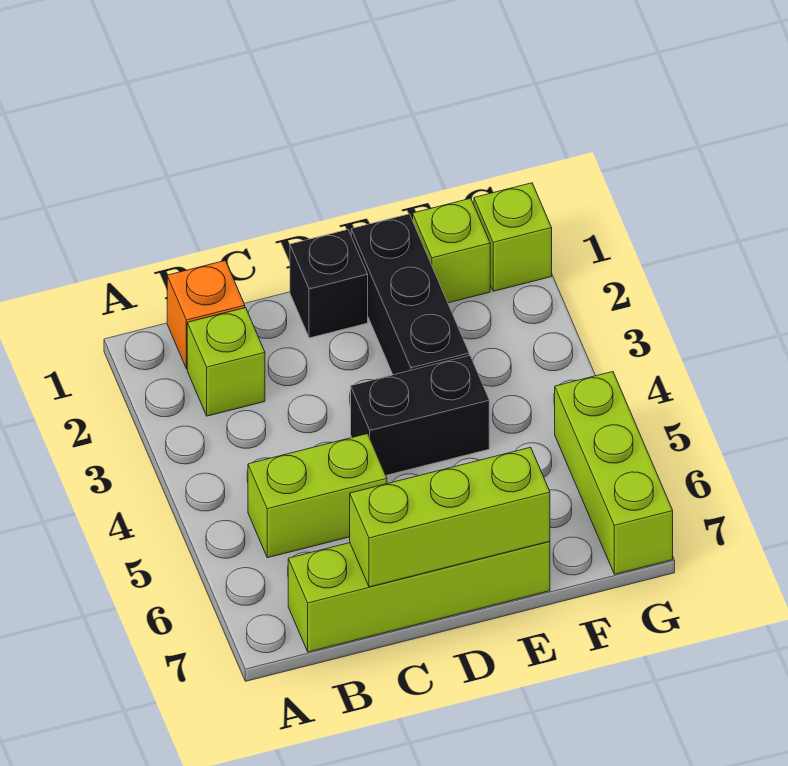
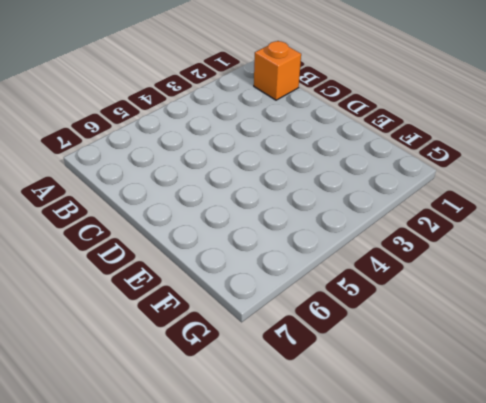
none -> lime brick B2 level 1
none -> lime brick B5:C5 level 1

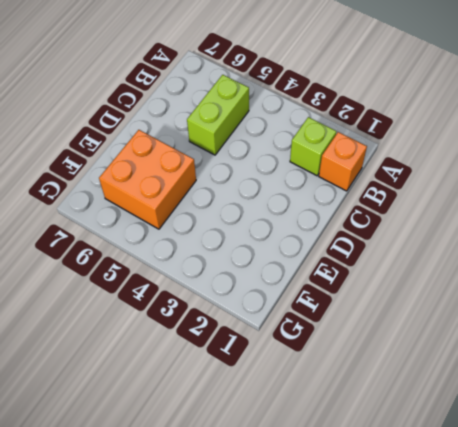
orange brick E5:F6 level 1 -> none
none -> lime brick B7:E7 level 1
none -> black brick D1 level 1

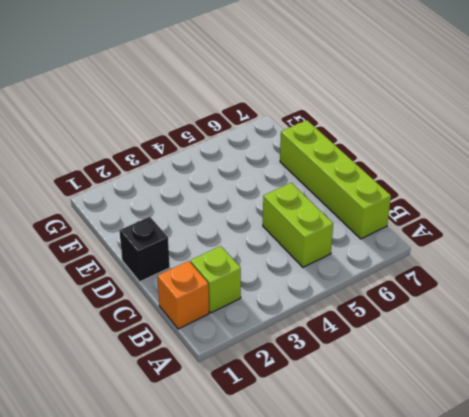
none -> black brick D4:E4 level 1
none -> black brick E1:E3 level 1

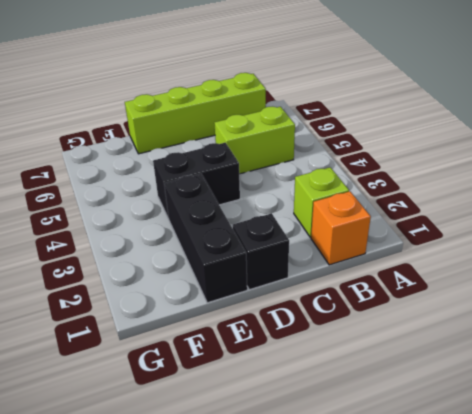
none -> lime brick F1 level 1
none -> lime brick G1 level 1

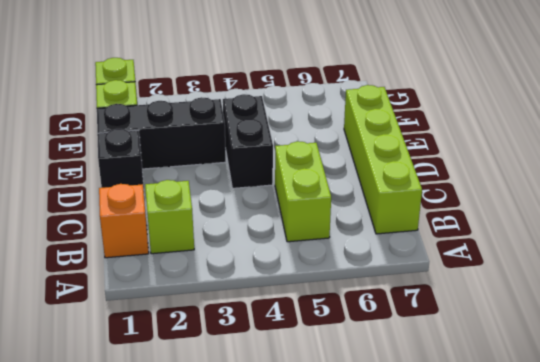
none -> lime brick G5:G7 level 1
none -> lime brick C7:E7 level 2

